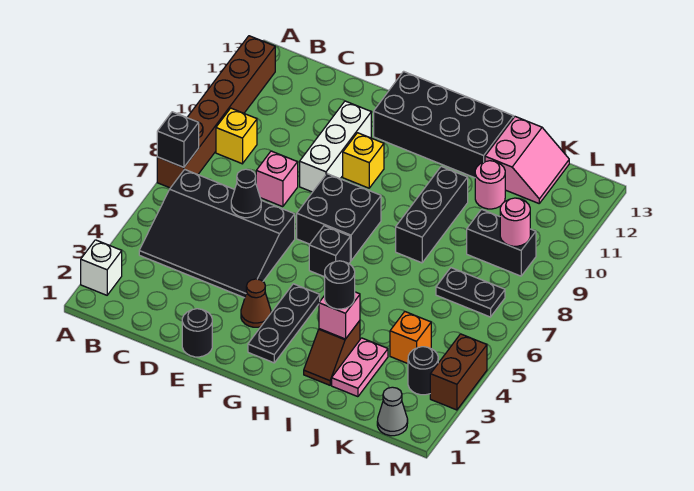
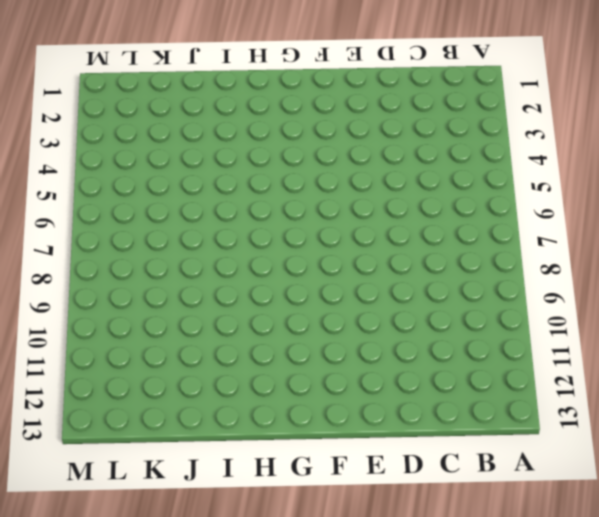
none -> white brick A2 level 1
none -> brown brick A7:A12 level 1
none -> black slope B4:E6 level 1 top 6

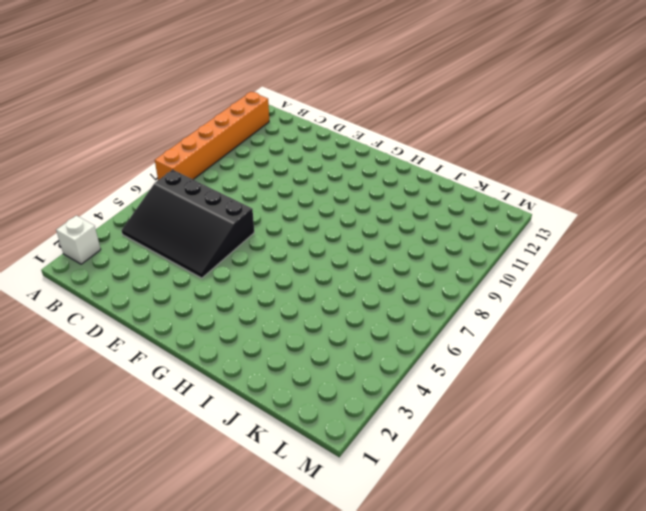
orange brick A7:A12 level 1 -> brown brick A7:A12 level 1
none -> yellow brick B9 level 1
none -> pink brick D8 level 1
none -> black round brick E1 level 1

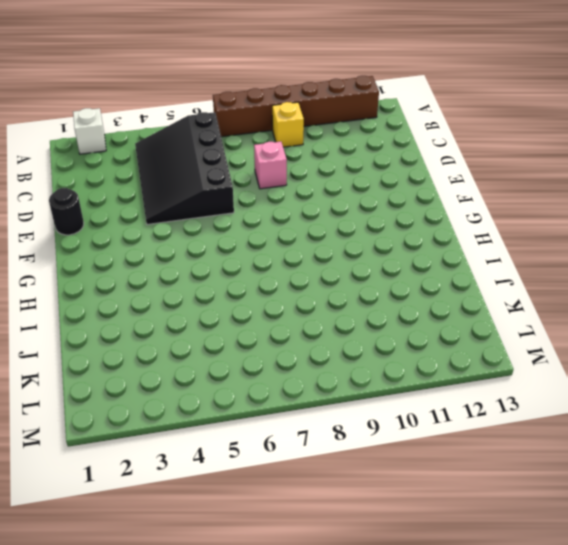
none -> white brick E9:E11 level 1
none -> brown cone F3 level 1
none -> black brick F7:G8 level 1

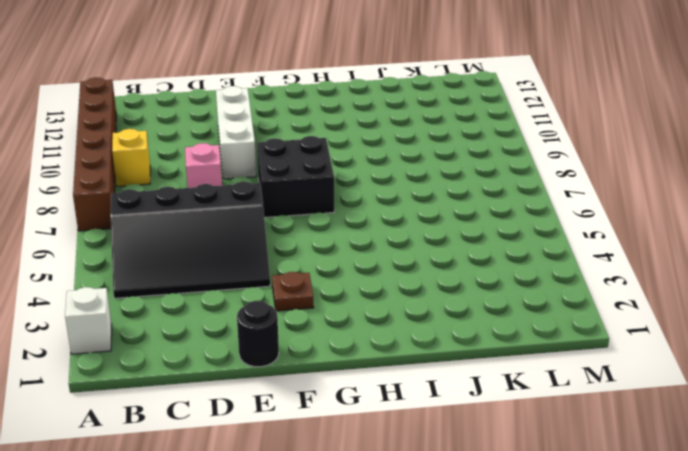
brown plate F3 level 1 -> brown cone F3 level 1
none -> yellow brick F10 level 1
none -> black brick F12:I13 level 1
none -> black plate G2:G4 level 1

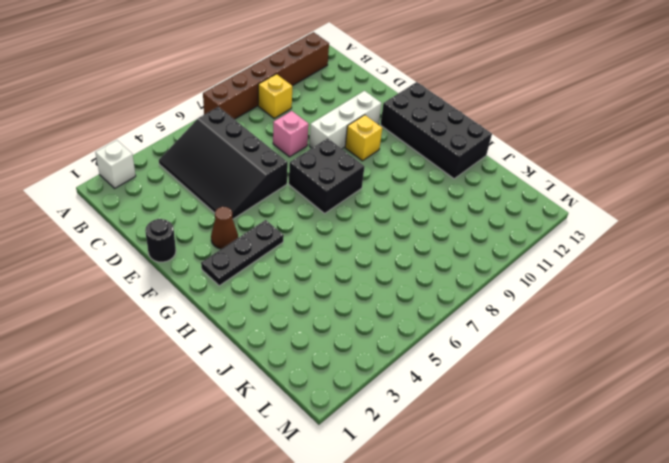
none -> black brick G6 level 1
none -> brown slope I2:I3 level 1 top 3
none -> black brick I8:I10 level 1

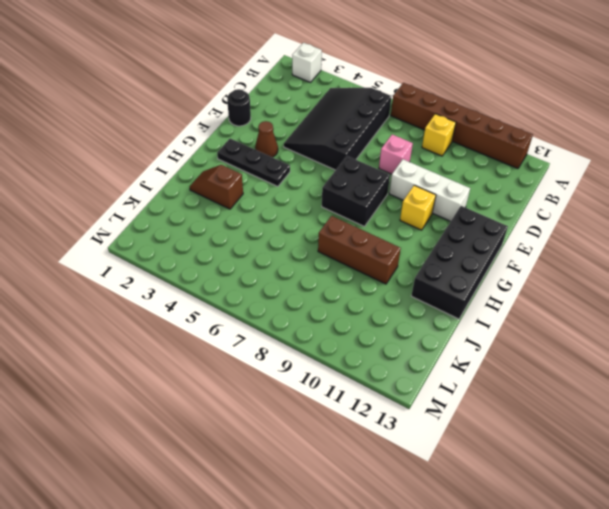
brown brick I8:I10 level 1 -> black brick I8:I10 level 1
none -> black brick G6 level 1
none -> pink plate J2:J3 level 1
none -> pink round brick J11 level 1

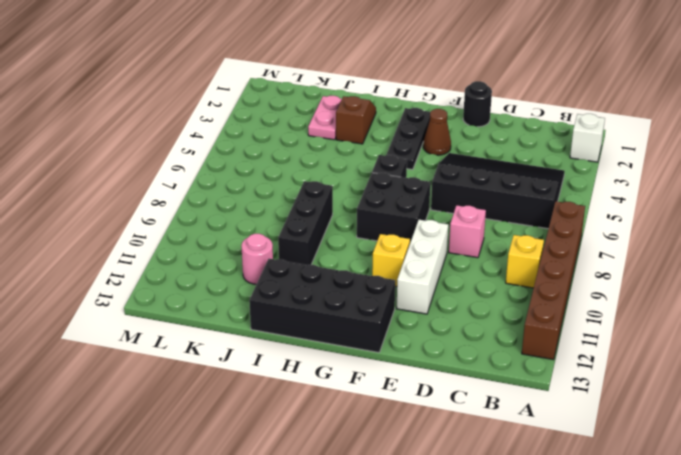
none -> pink slope J12:K13 level 1 top J
none -> orange brick K4 level 1
none -> black plate K7:L7 level 1

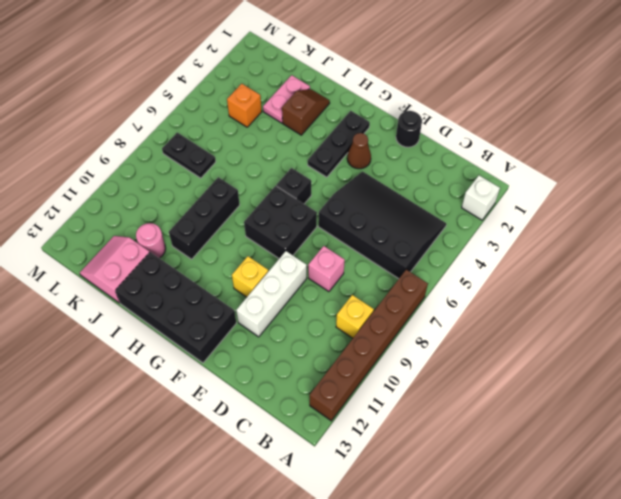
none -> black brick K9:L9 level 1
none -> grey cone L1 level 1
none -> black round brick L3 level 1

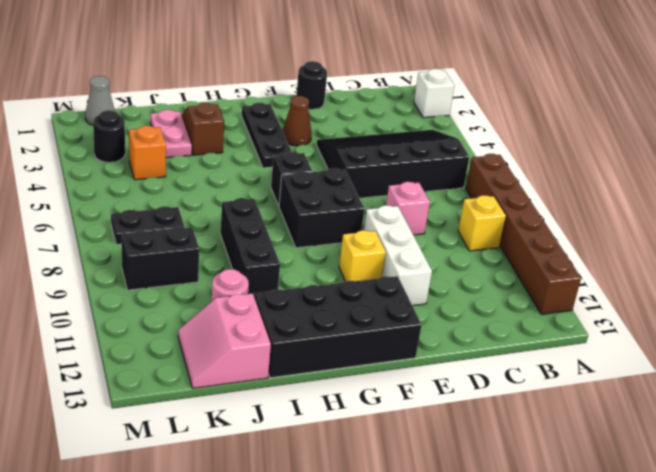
none -> brown brick M3:M4 level 1
none -> black brick A7 level 2
none -> black cone D6 level 2

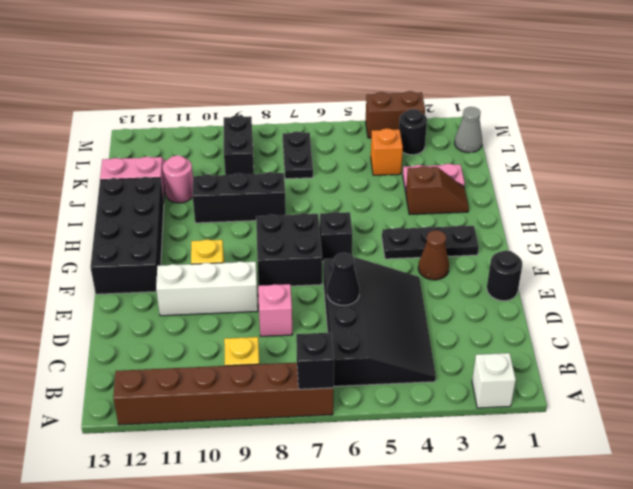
none -> pink brick I3 level 2
none -> pink round brick L9 level 2
none -> black round brick I3 level 3

